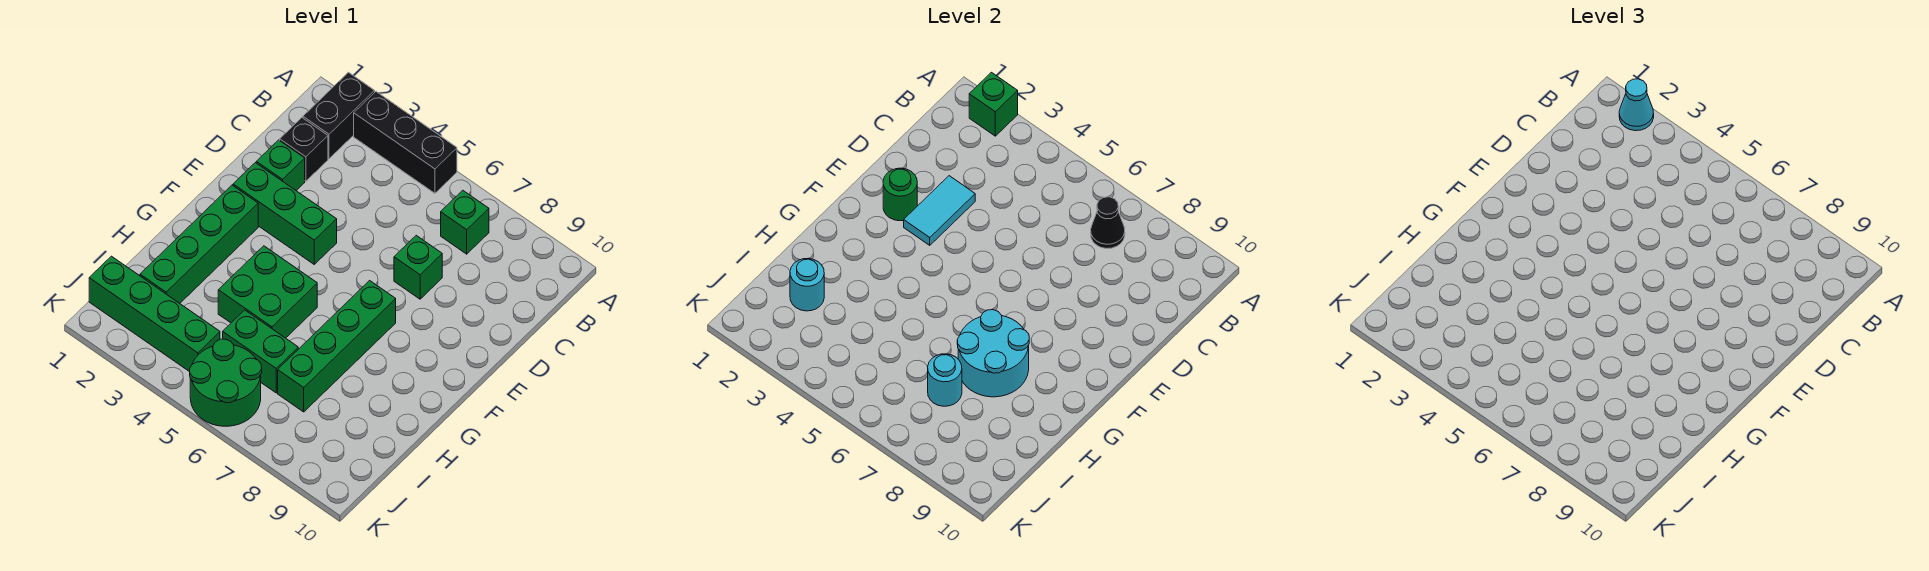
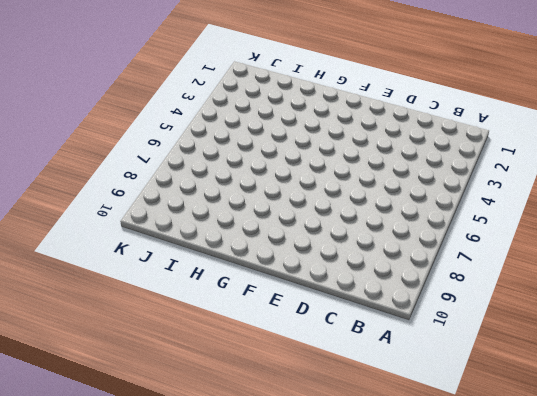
none -> black brick A2:B2 level 1
none -> black brick A3:A5 level 1
none -> green brick B7 level 1

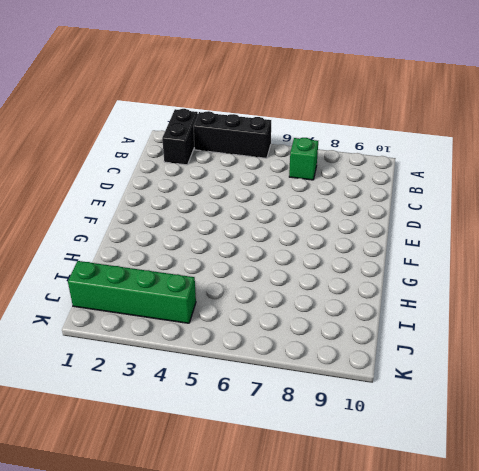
none -> black brick C2 level 1
none -> green brick D2 level 1
none -> green brick D7 level 1

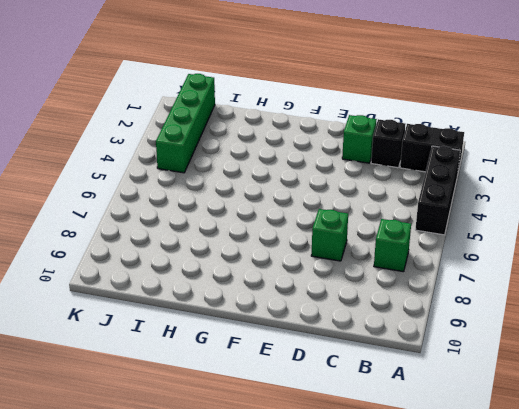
none -> green brick E2:E4 level 1
none -> green brick F2:I2 level 1
none -> green brick F7:I7 level 1

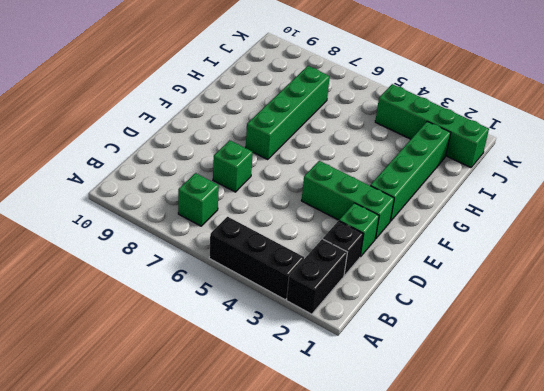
none -> green brick G4:H5 level 1
none -> green brick I5:I6 level 1
none -> green round brick J5:K6 level 1

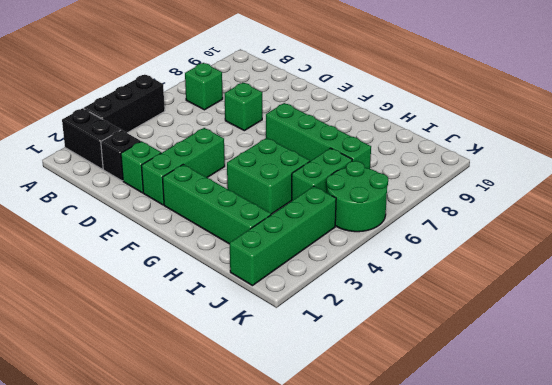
none -> green brick A2 level 2
none -> black cone B7 level 2
none -> cyan tile D3:E3 level 2

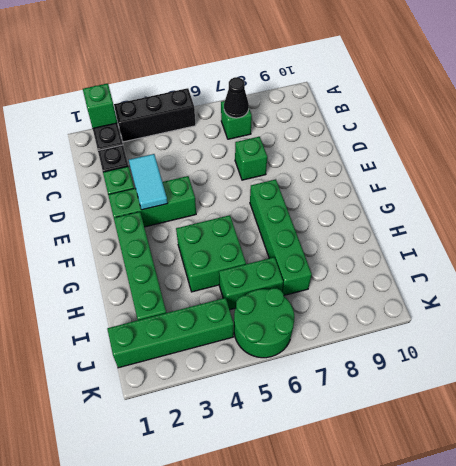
none -> green round brick E2 level 2
none -> cyan round brick G7:H8 level 2
none -> cyan round brick I2 level 2

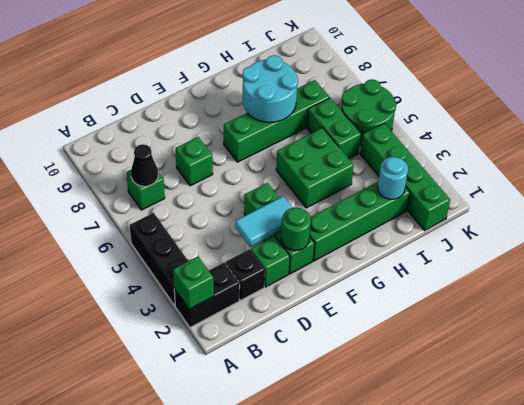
none -> cyan round brick I7 level 2
none -> cyan cone A2 level 3

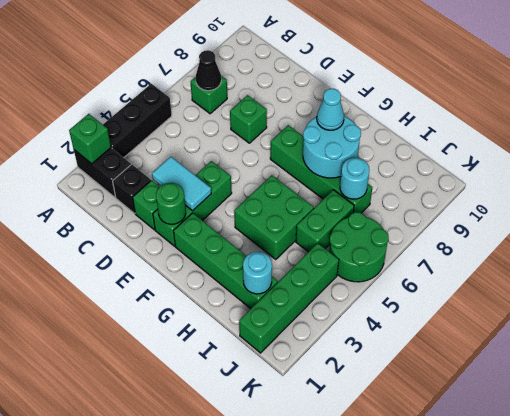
cyan cone G8 level 3 -> cyan cone A2 level 3

